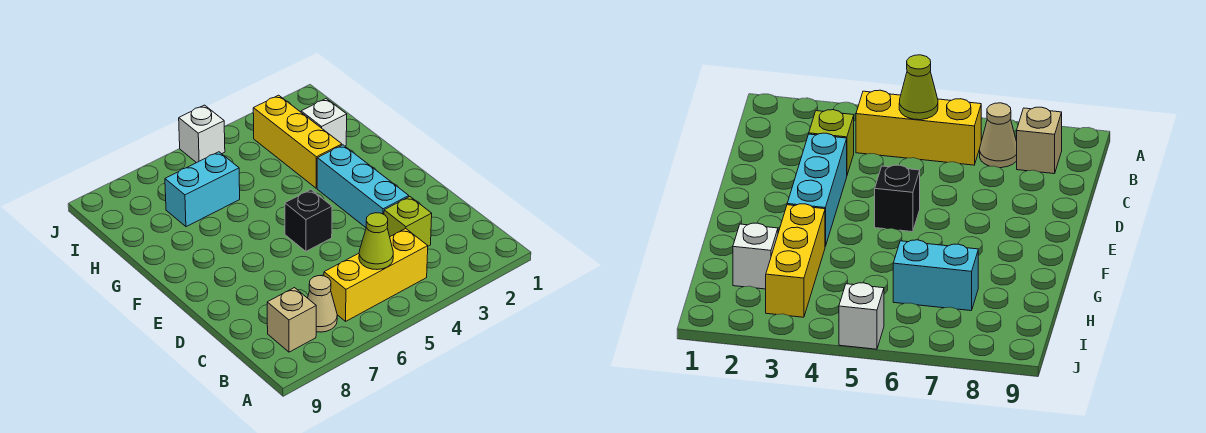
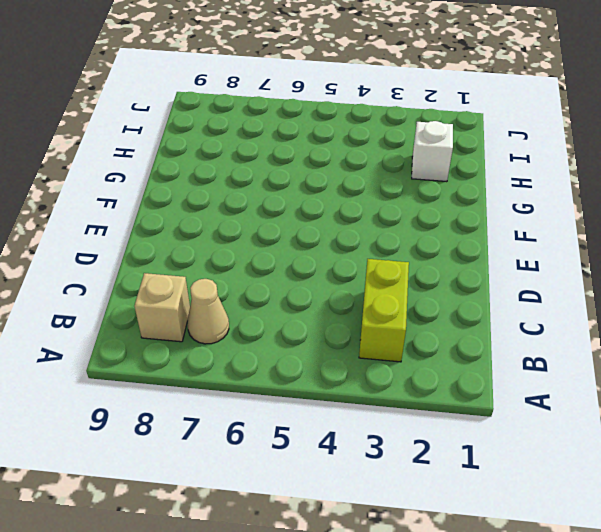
lime brick B3:C3 level 1 -> lime brick C3 level 1
none -> yellow brick B4:B6 level 1
none -> cyan brick D3:F3 level 1

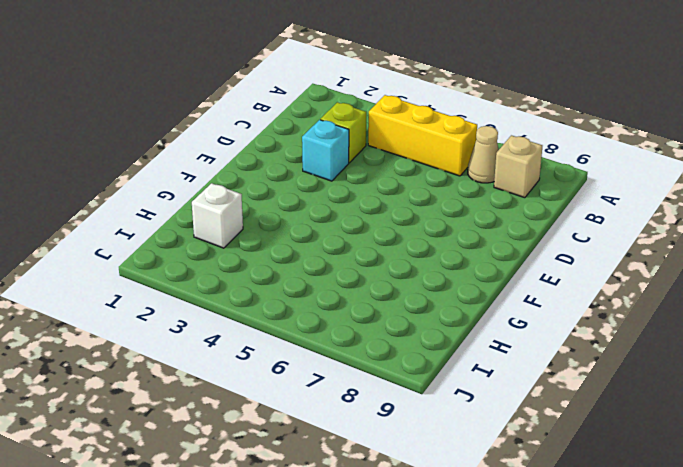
cyan brick D3 level 1 -> cyan brick D3:F3 level 1
none -> black brick E5 level 1
none -> yellow brick G3:I3 level 1

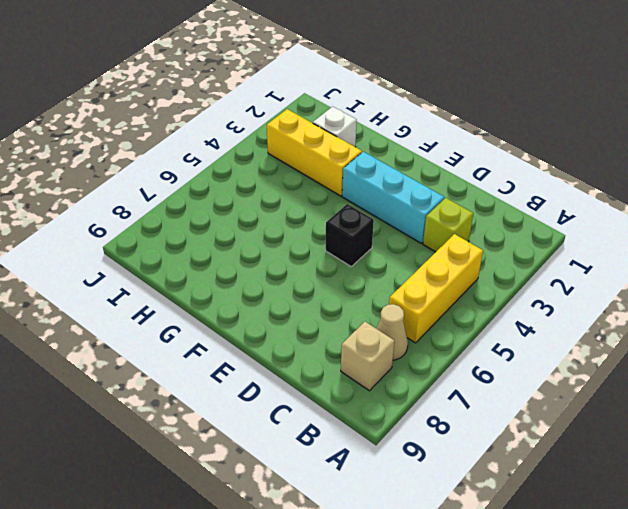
none -> cyan brick H6:H7 level 1
none -> white brick J5 level 1

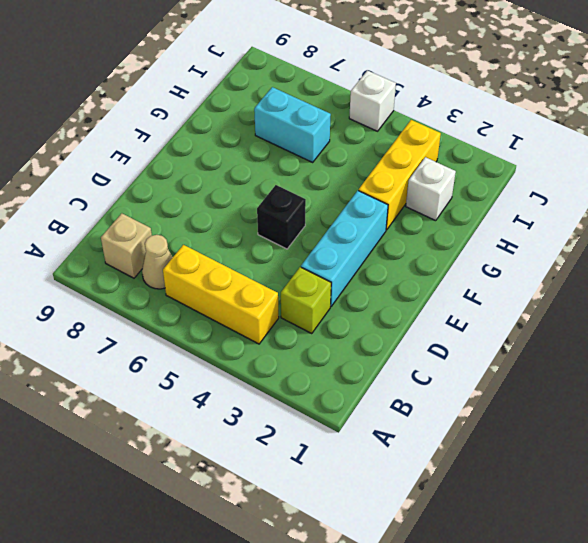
none -> lime cone B5 level 2

